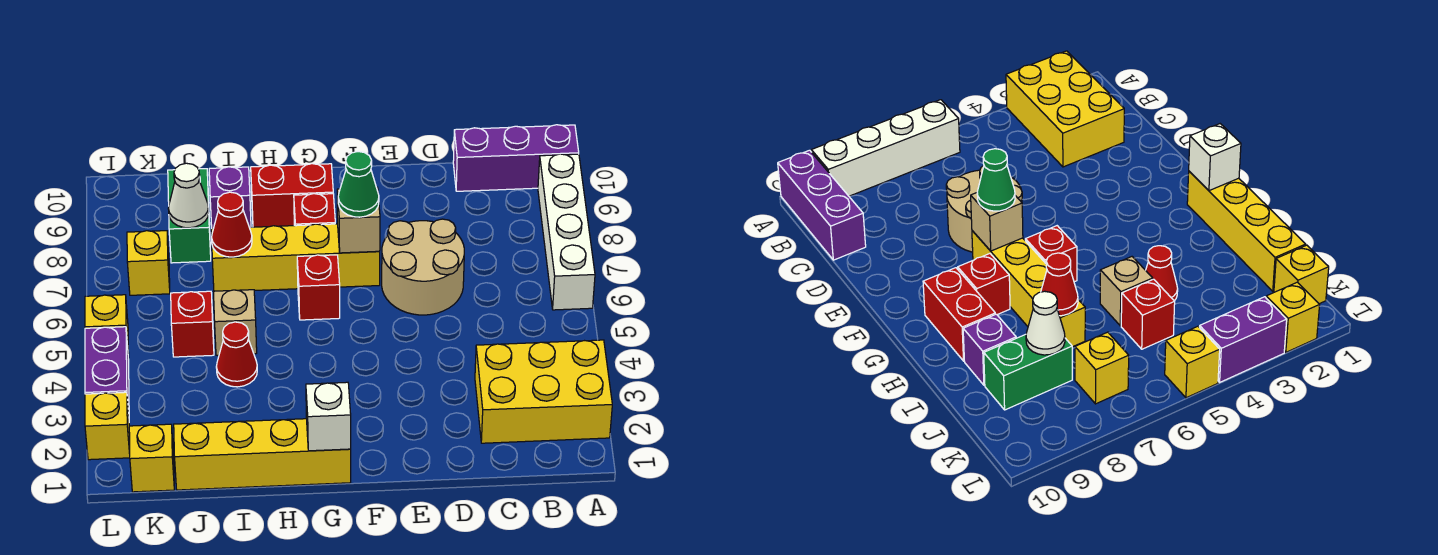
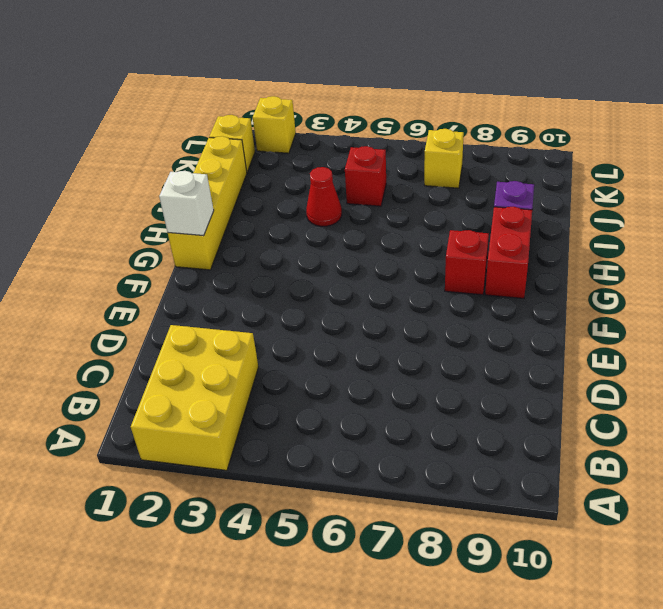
none -> white brick A6:A9 level 1
none -> purple brick A10:C10 level 1
none -> tan round brick D6:E7 level 1

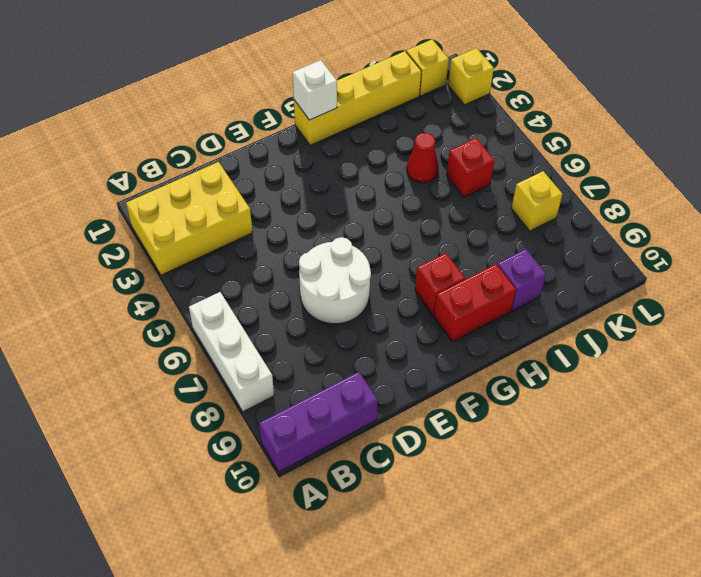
white brick A6:A8 level 1 -> white brick A6:A9 level 1
white round brick D6:E7 level 1 -> tan round brick D6:E7 level 1
none -> yellow brick F7:I7 level 1
none -> red brick G6 level 1
none -> tan brick I5 level 1

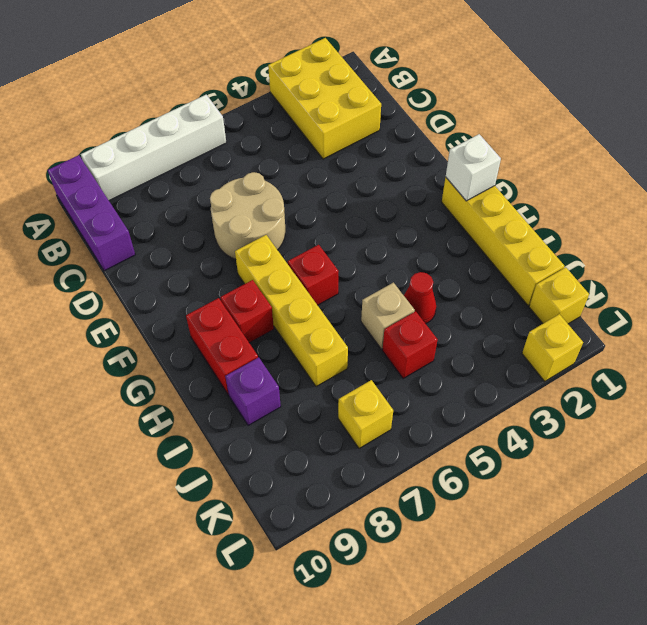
none -> green brick J8:J9 level 1
none -> purple brick L3:L4 level 1
none -> yellow brick L5 level 1

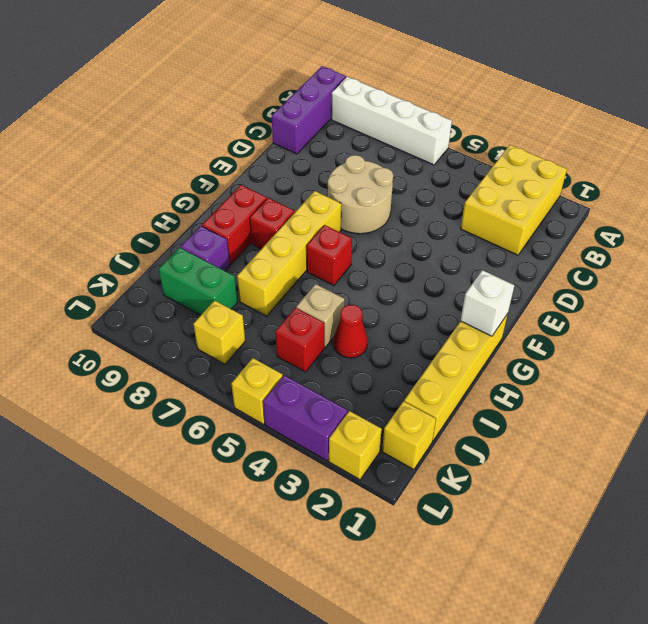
none -> tan brick F7 level 2
none -> red cone I7 level 2
none -> white cone J8 level 2

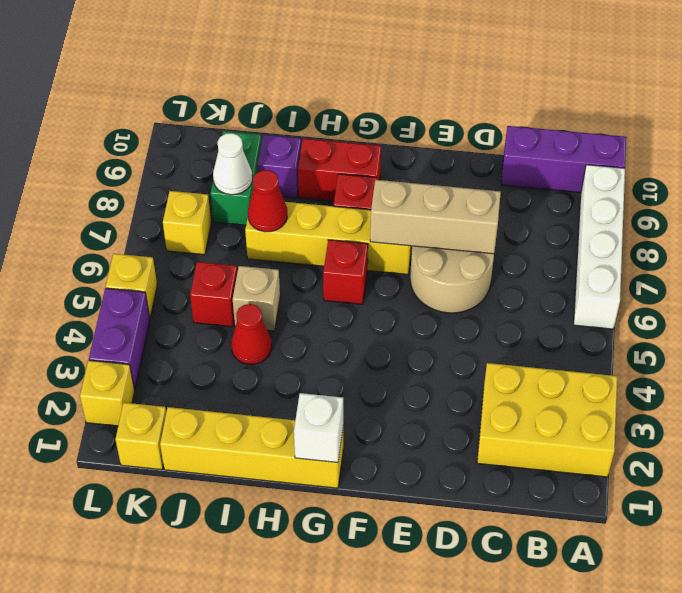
tan brick D7:F7 level 2 -> tan brick F7 level 2
none -> green cone F7 level 3

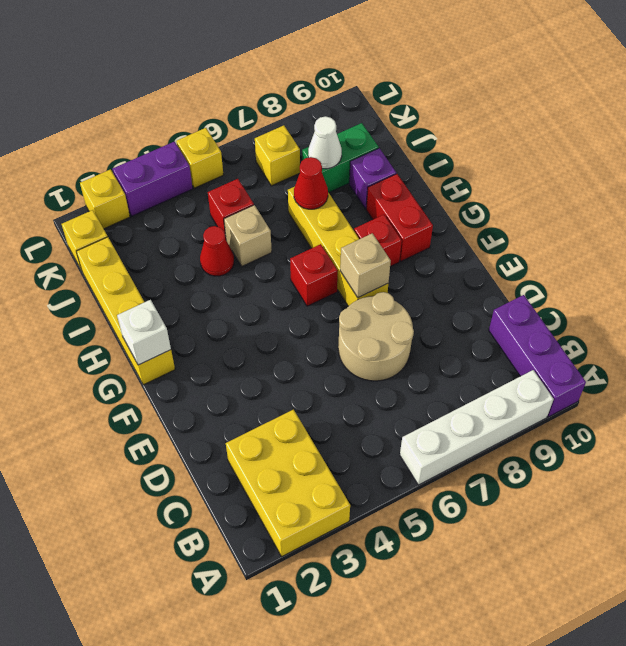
none -> green cone F7 level 3

